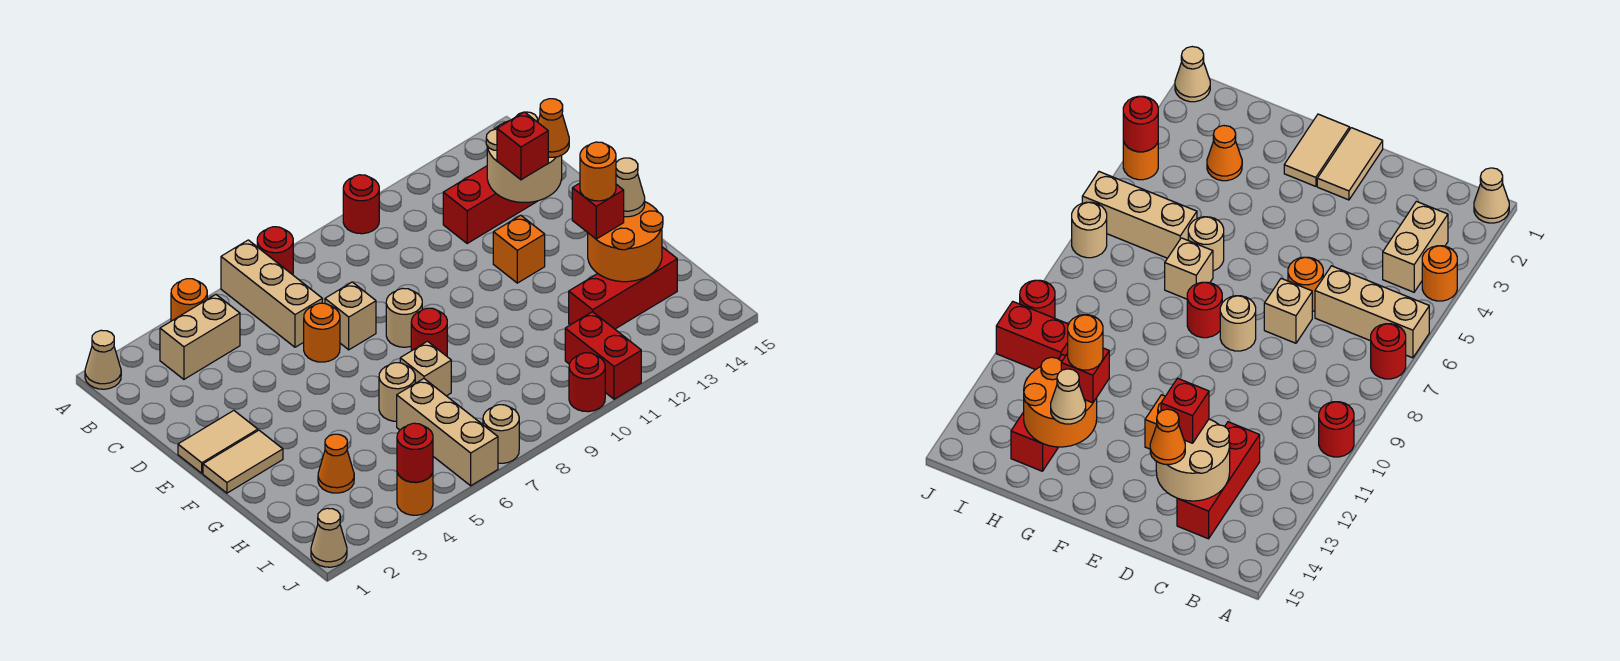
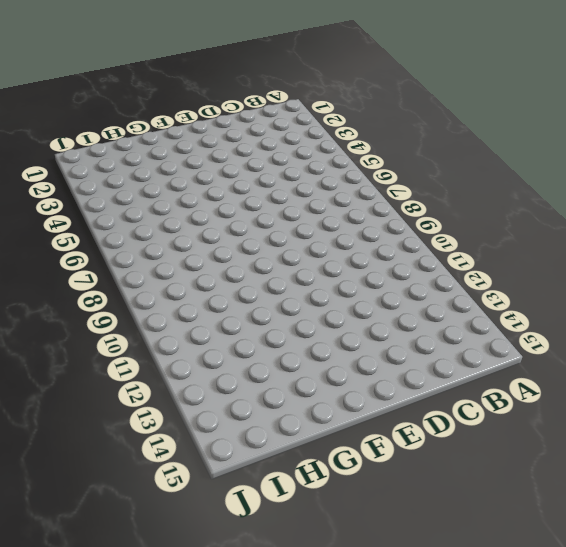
none -> tan cone A1 level 1
none -> orange round brick A4 level 1
none -> tan brick A6:C6 level 1
none -> red round brick A7 level 1

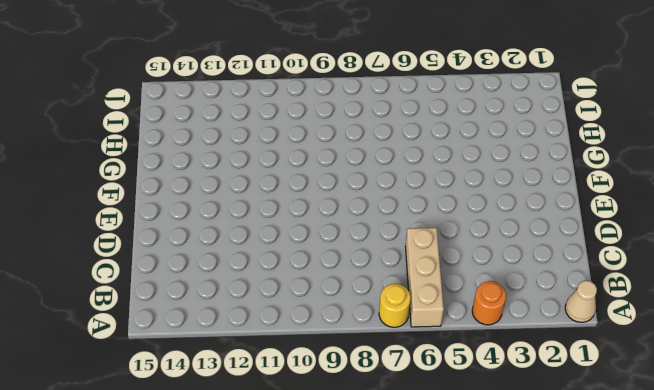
yellow round brick A7 level 1 -> red round brick A7 level 1
none -> red round brick A10 level 1
none -> tan brick B3:B4 level 1
none -> red brick C12:C14 level 1
none -> orange round brick D6 level 1

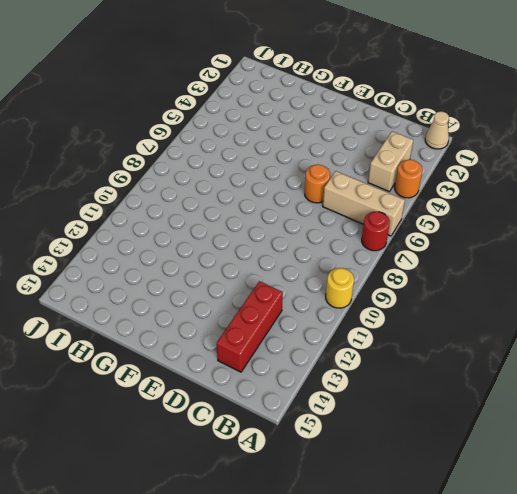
yellow round brick A10 level 1 -> red round brick A10 level 1
none -> tan brick D7 level 1
none -> tan tile E1:E2 level 1
none -> tan round brick E8 level 1
none -> orange brick E12 level 1

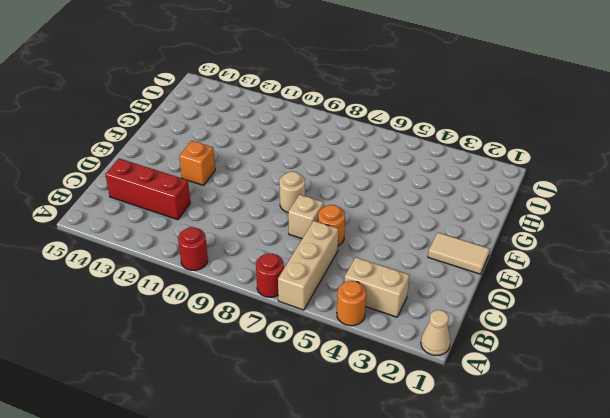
none -> tan tile F1:F2 level 1
none -> red round brick F8 level 1
none -> tan round brick G6 level 1
none -> tan brick G7 level 1

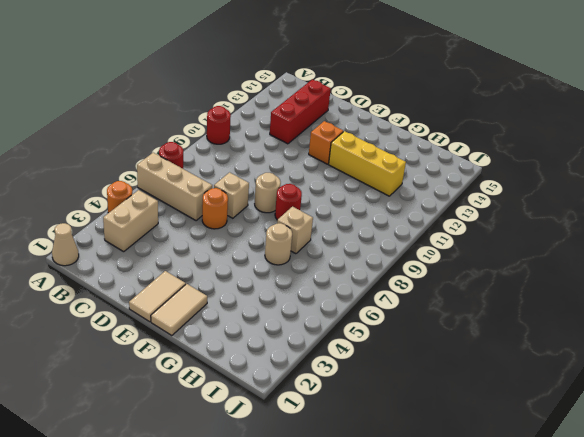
yellow brick F12:H12 level 1 -> red brick H12:H14 level 1
none -> orange cone H3 level 1
none -> tan brick H6:J6 level 1
none -> red brick I11:J11 level 1
none -> tan cone J1 level 1

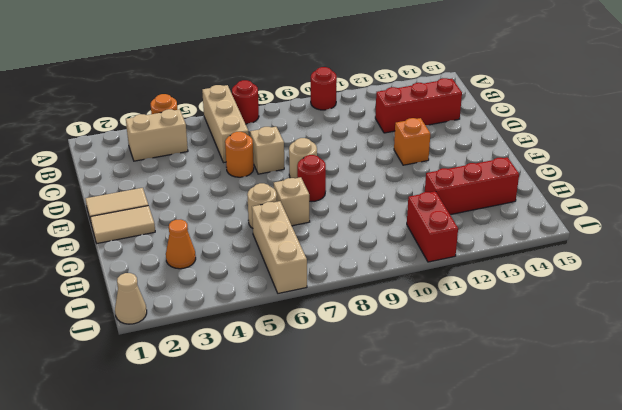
none -> tan cone A1 level 1
none -> orange round brick J4 level 1
none -> tan round brick J7 level 1
none -> red round brick J10 level 1

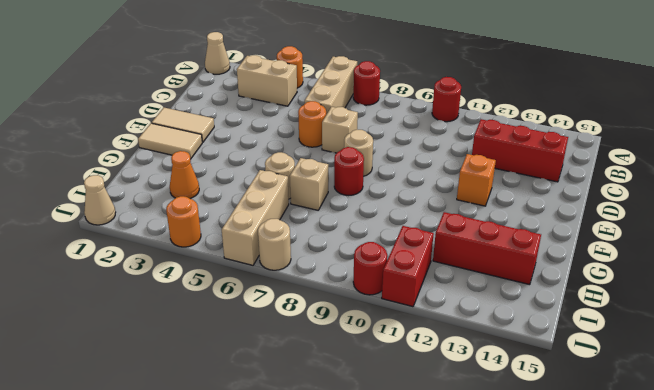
none -> tan round brick C13:D14 level 2
none -> orange round brick G13:H14 level 2
none -> red round brick J4 level 2
none -> red brick D13 level 3

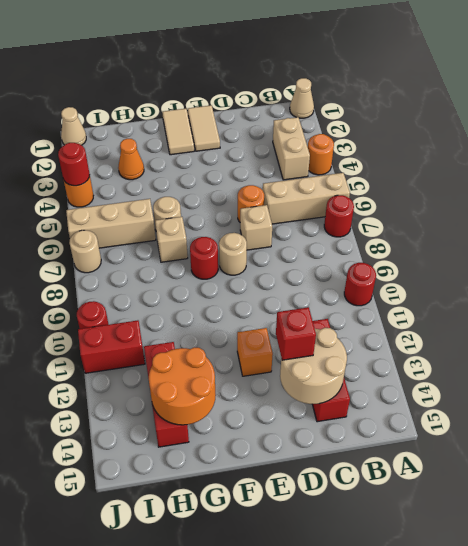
none -> orange cone D14 level 3
none -> red brick G13 level 3
none -> tan cone G14 level 3
none -> orange round brick G13 level 4

